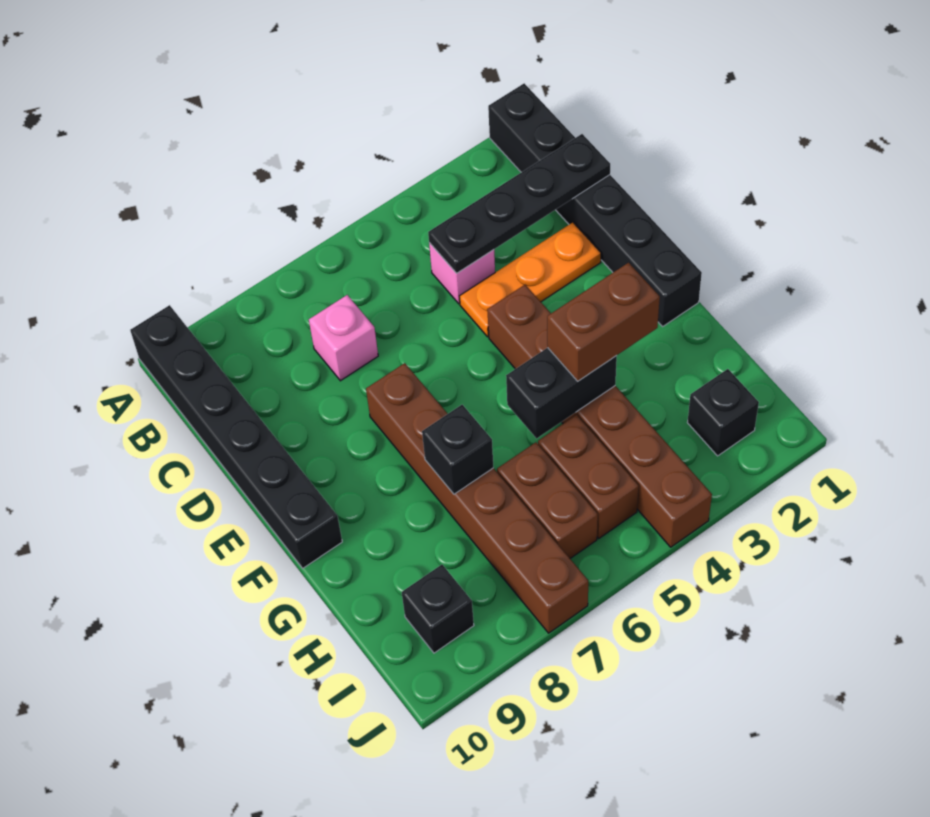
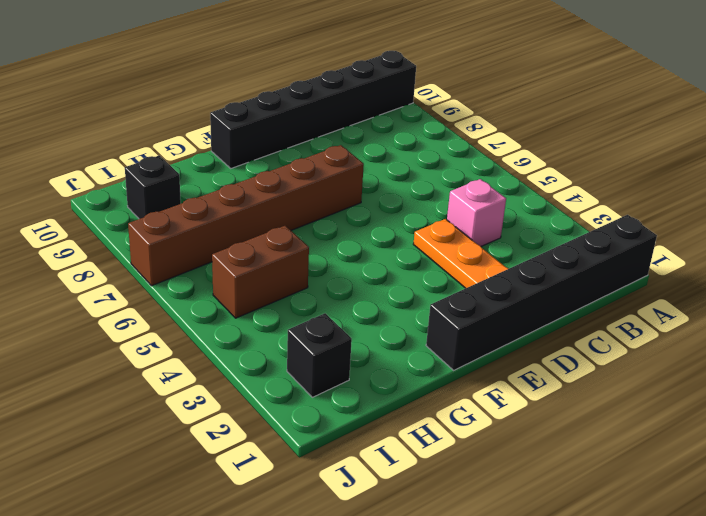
none -> pink brick C7 level 1
none -> brown brick E4:J4 level 1
none -> brown brick H6:I6 level 1

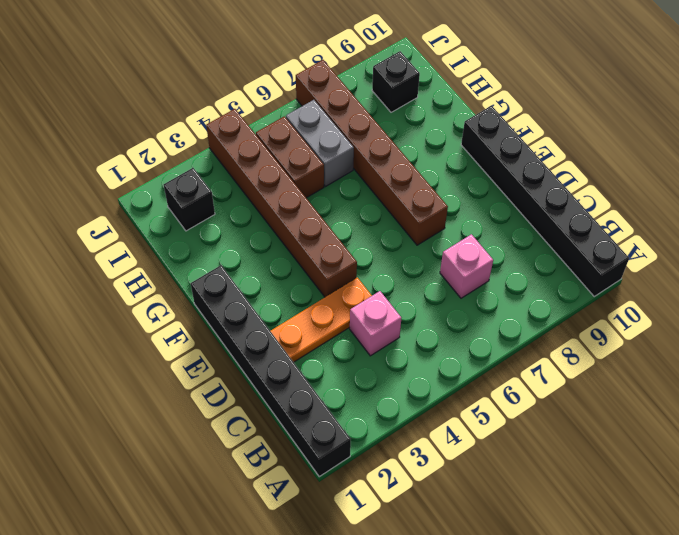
grey brick H6:I6 level 1 -> brown brick H6:I6 level 1
none -> black plate C1:C4 level 2
none -> black brick G4:G5 level 2
none -> black brick G7 level 2

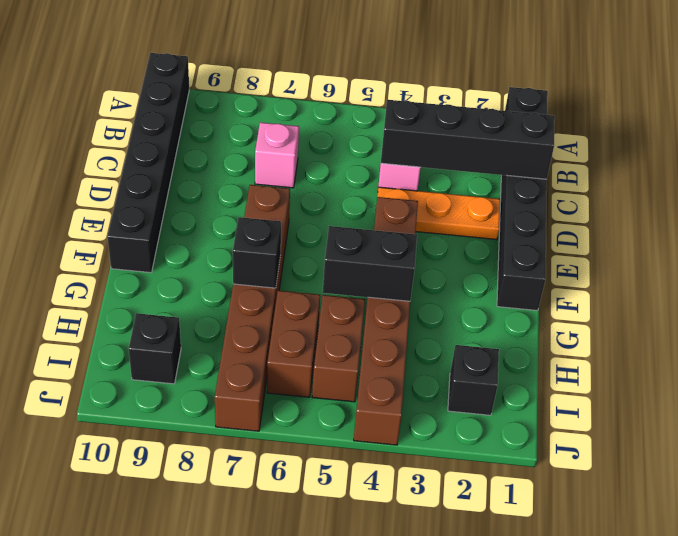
black brick C1:C4 level 2 -> black plate C1:C4 level 2
none -> brown brick G3:G4 level 3

